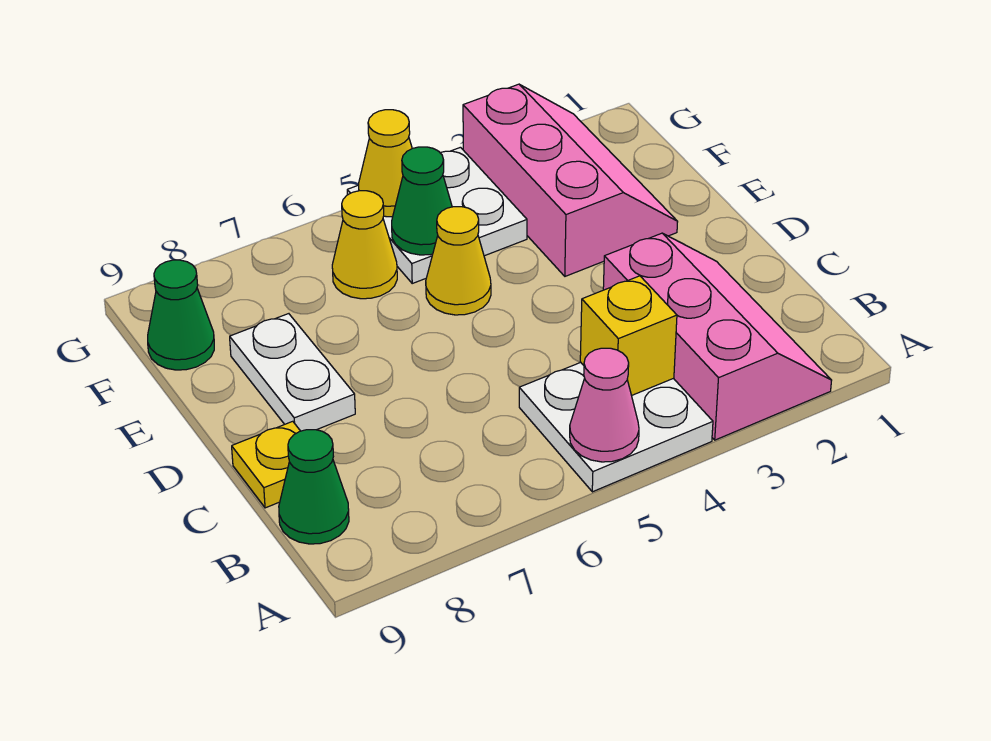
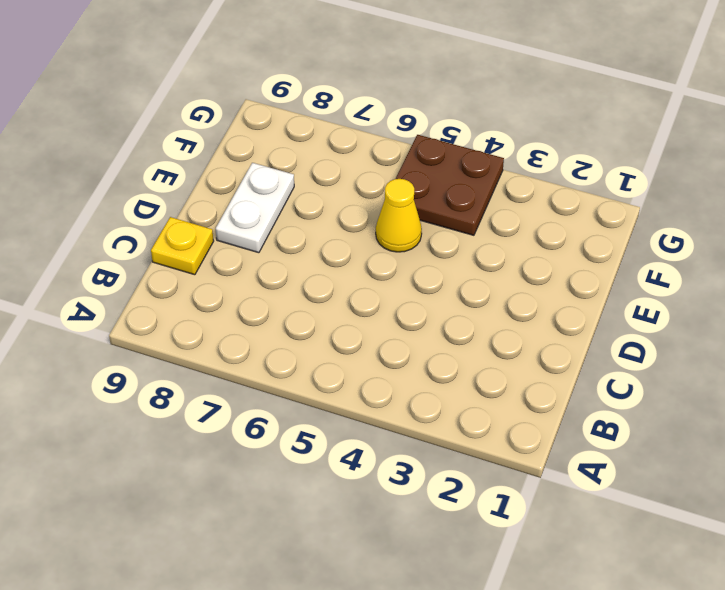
brown plate F4:G5 level 1 -> white plate F4:G5 level 1
none -> pink slope A2:C3 level 1 top 3
none -> white plate A4:B5 level 1
none -> green cone B9 level 1

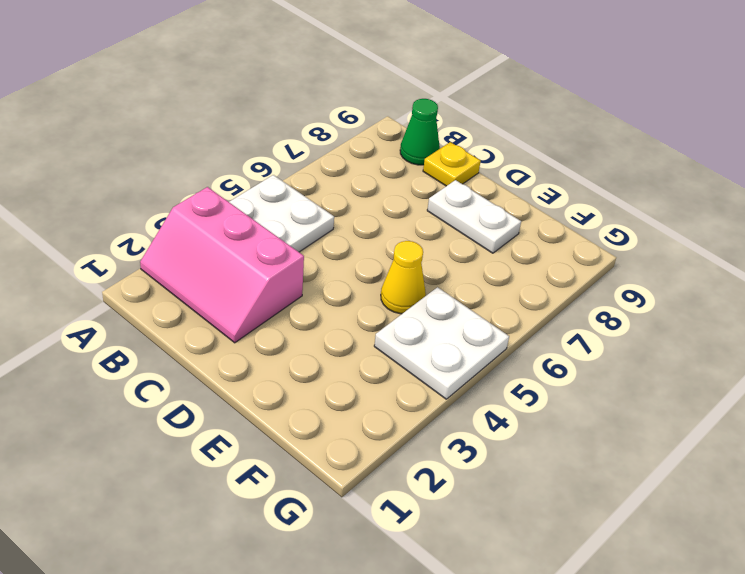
none -> pink slope E2:G3 level 1 top 3
none -> yellow cone F6 level 1
none -> green cone F9 level 1

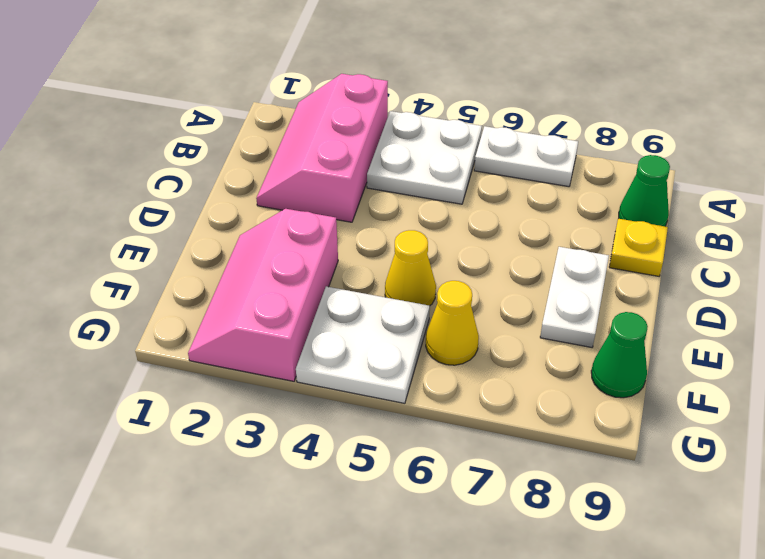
white plate A6:A7 level 1 -> none
none -> pink cone A5 level 2
none -> yellow brick B4 level 2
none -> green cone F5 level 2

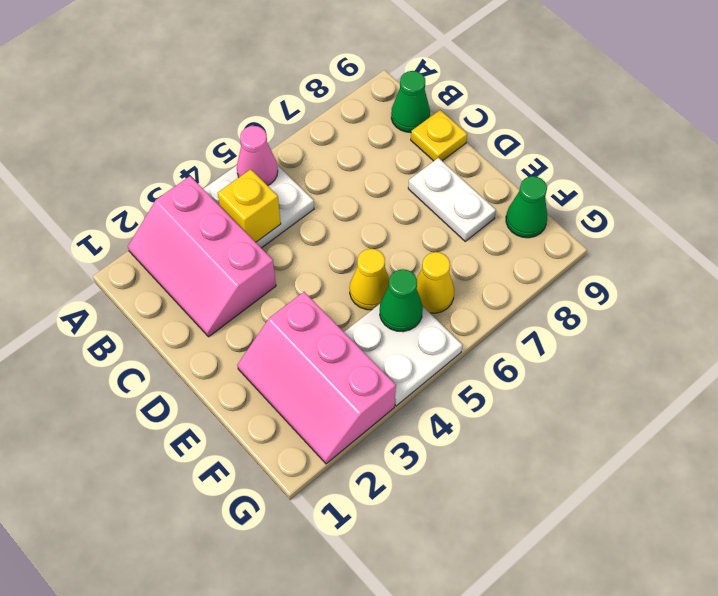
none -> yellow cone G5 level 2

